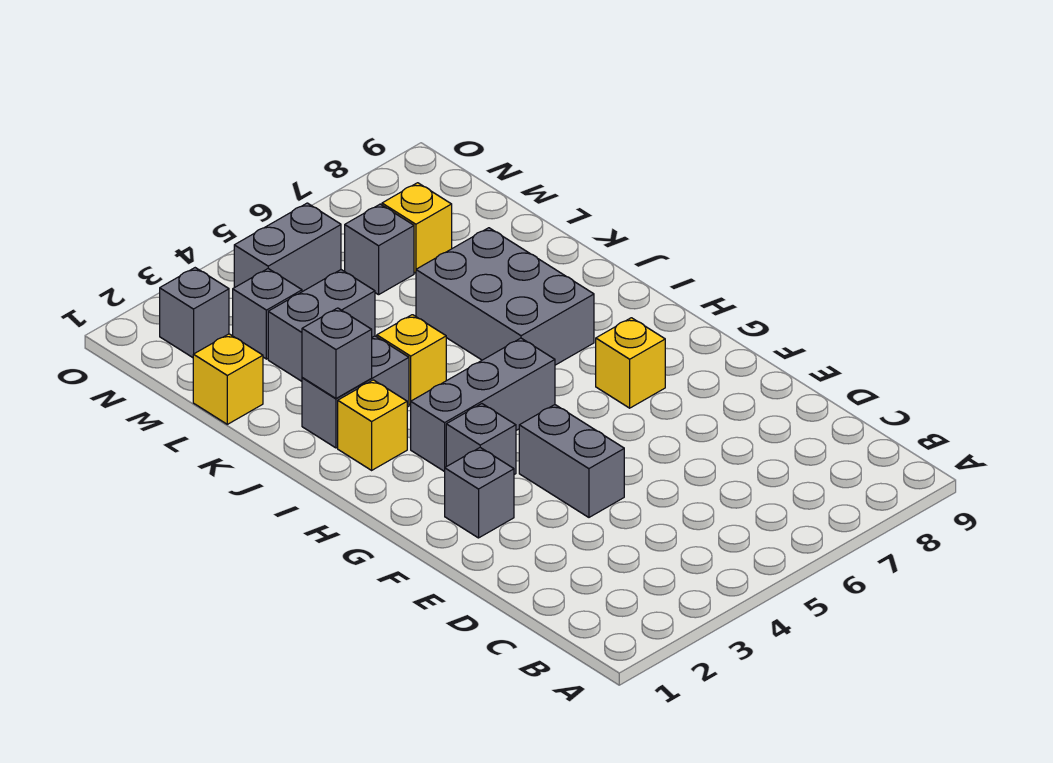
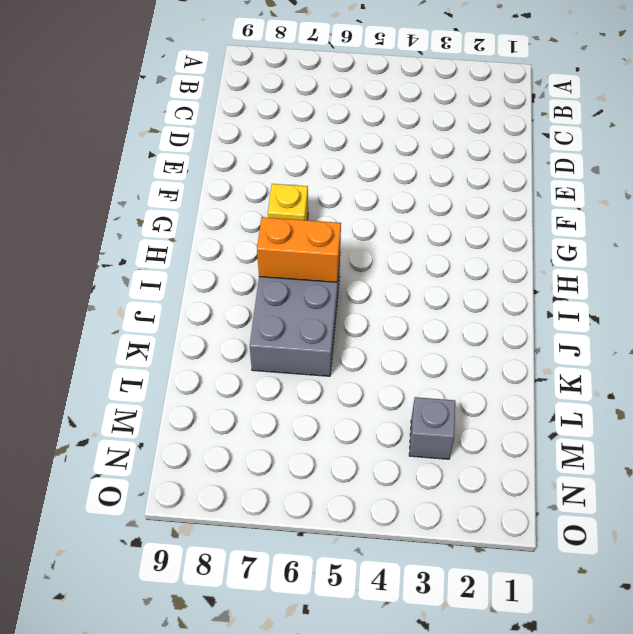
orange brick I6:I7 level 2 -> none
none -> grey brick E4:F4 level 1
none -> grey brick F2 level 1
none -> grey brick G3 level 1

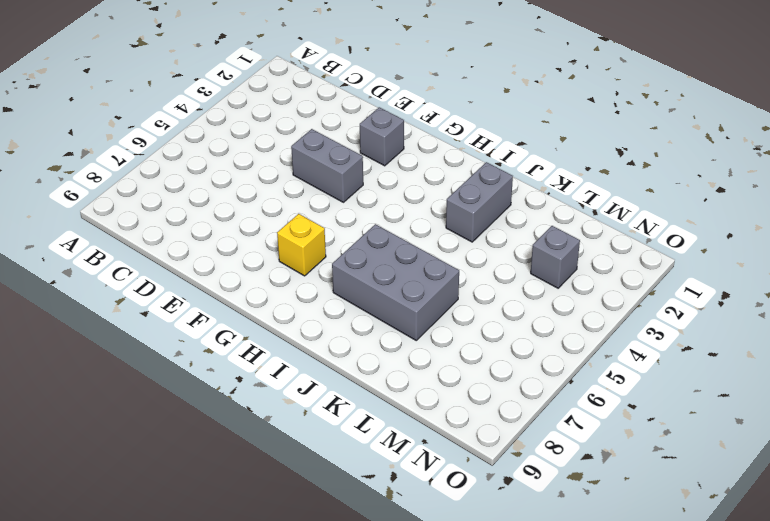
none -> grey brick G3 level 1
none -> grey brick H3:H5 level 1
none -> yellow brick I2 level 1

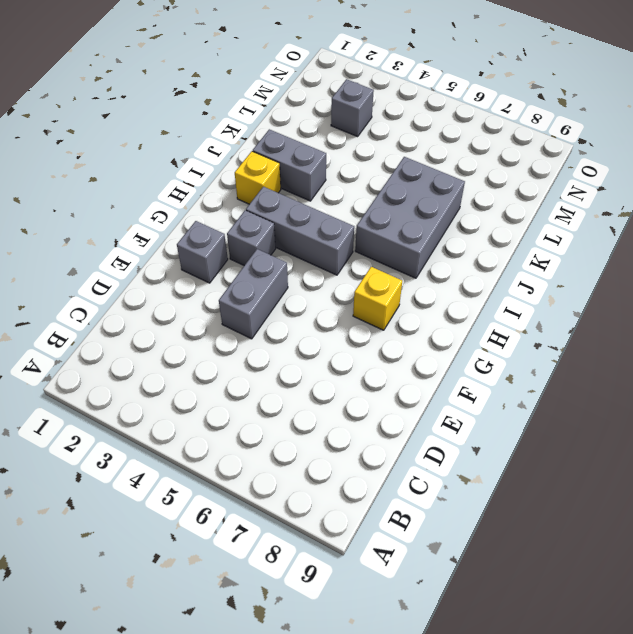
none -> yellow brick J4 level 1
none -> yellow brick L1 level 1
none -> grey brick L3:L4 level 1

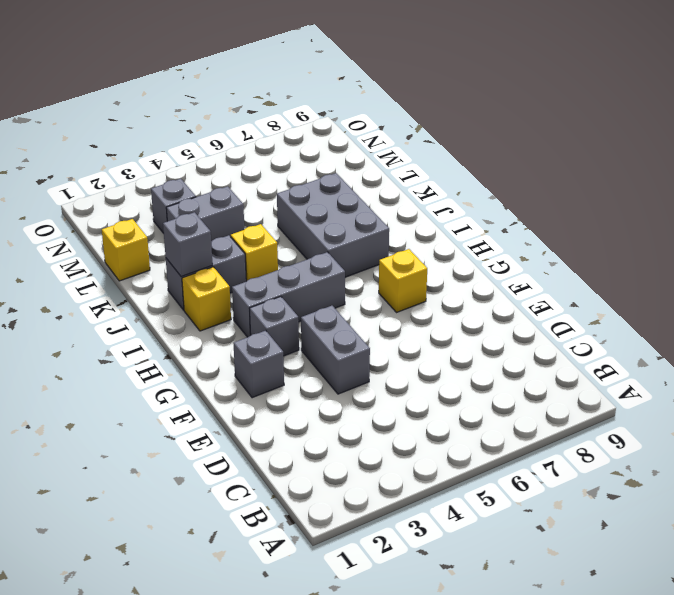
none -> grey brick M6 level 1
none -> yellow brick M7 level 1
none -> grey brick N2 level 1

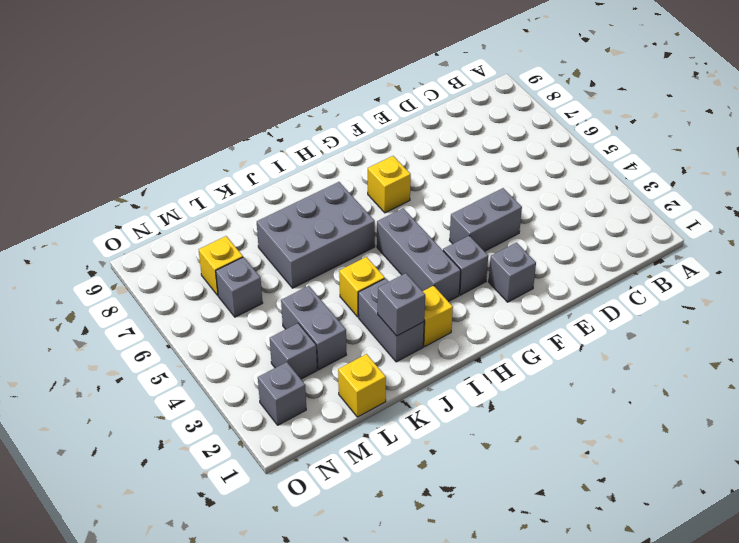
none -> grey brick N4:N5 level 1

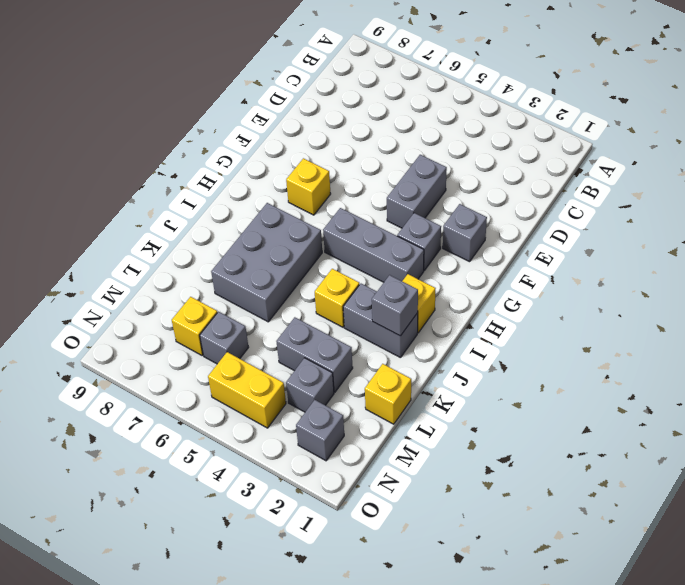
yellow brick N4:N5 level 1 -> grey brick N4:N5 level 1

